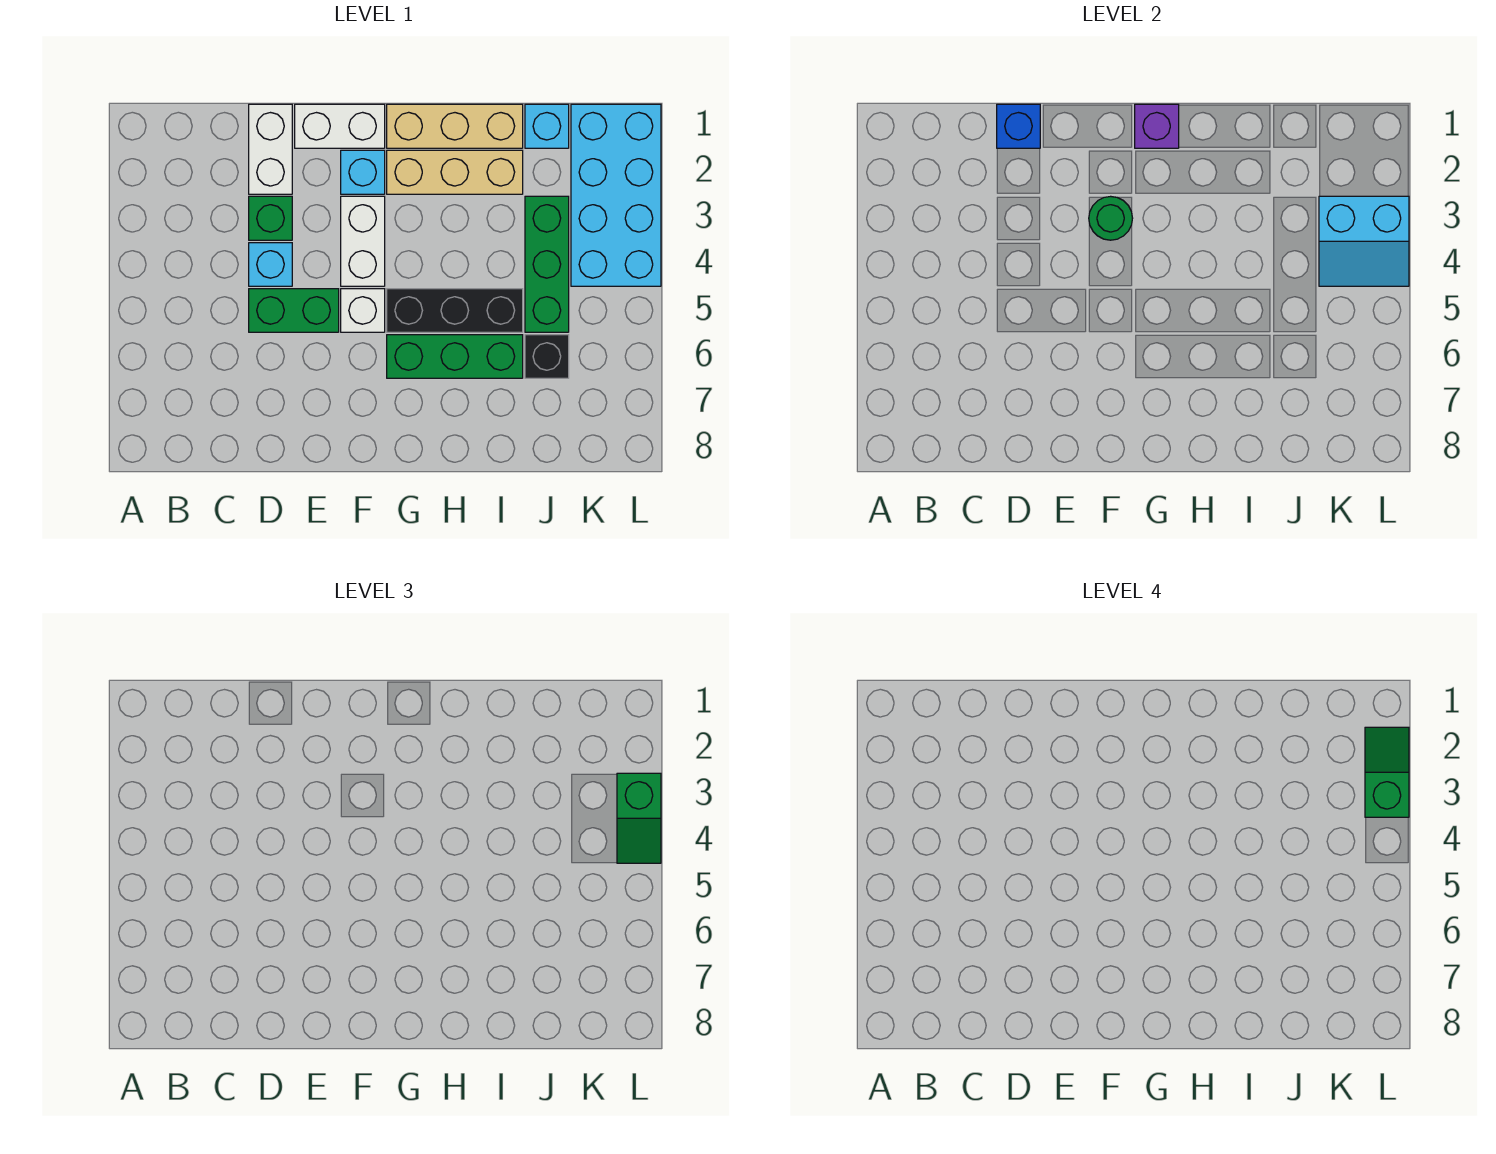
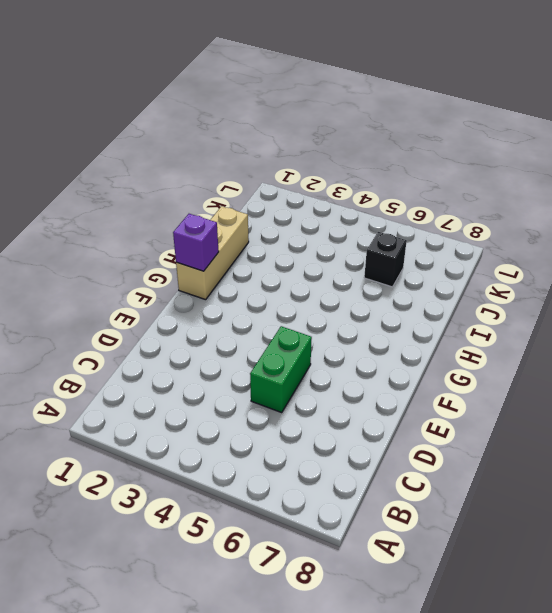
none -> white brick D1:D2 level 1
none -> green brick D3 level 1
none -> cyan brick D4 level 1

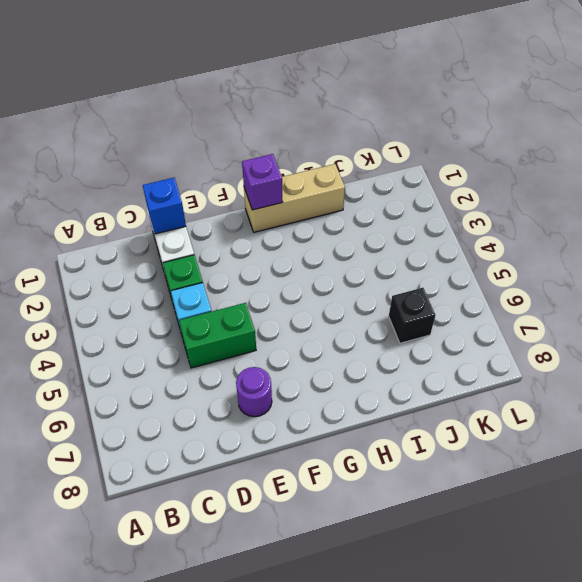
purple round brick E7 level 1 -> none
none -> white brick E1:F1 level 1
none -> cyan brick F2 level 1
none -> white brick F3:F4 level 1

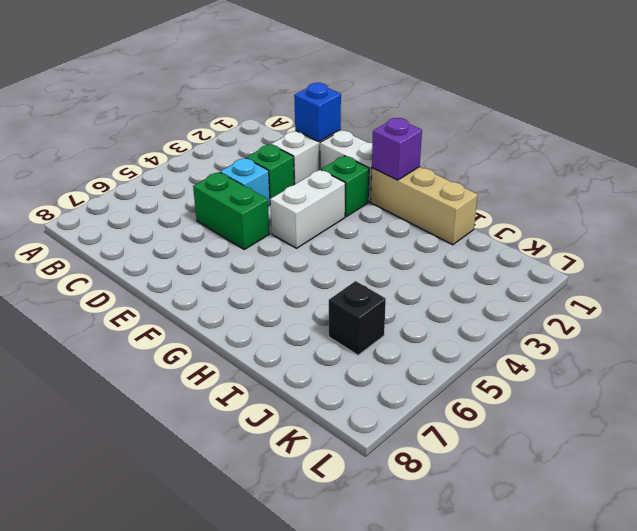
green brick F2 level 1 -> cyan brick F2 level 1
none -> white brick F5 level 1
none -> tan brick G2:I2 level 1
none -> black brick G5:I5 level 1

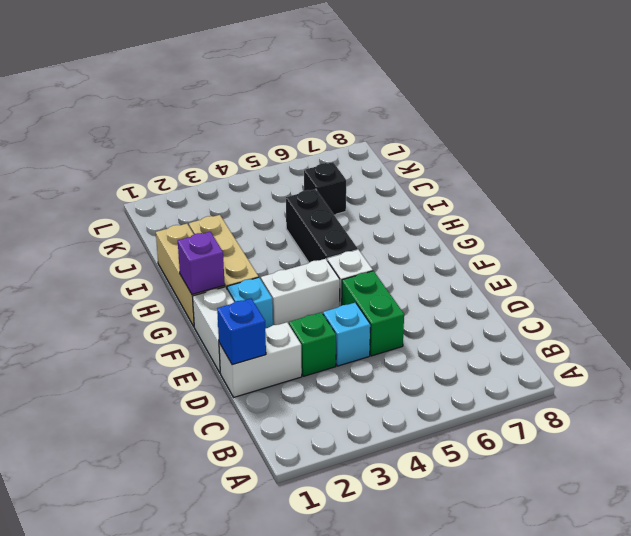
none -> green brick G6:I6 level 1
none -> cyan brick J1 level 1
none -> green brick J3:J5 level 1

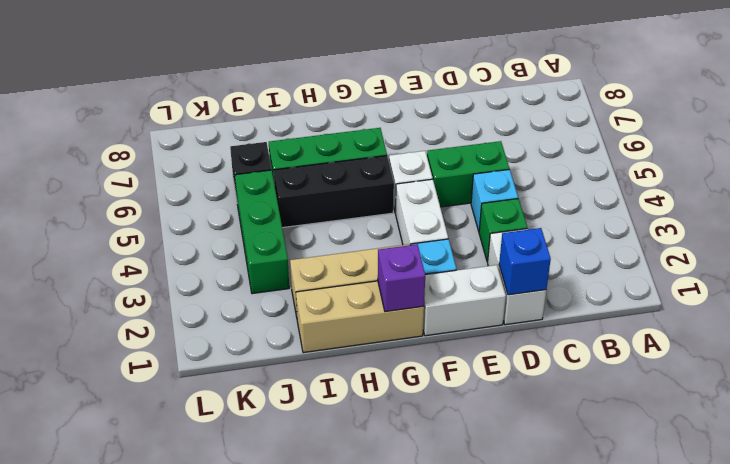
none -> cyan brick J1 level 1
none -> cyan brick K1:L4 level 1
none -> green round brick F3 level 2

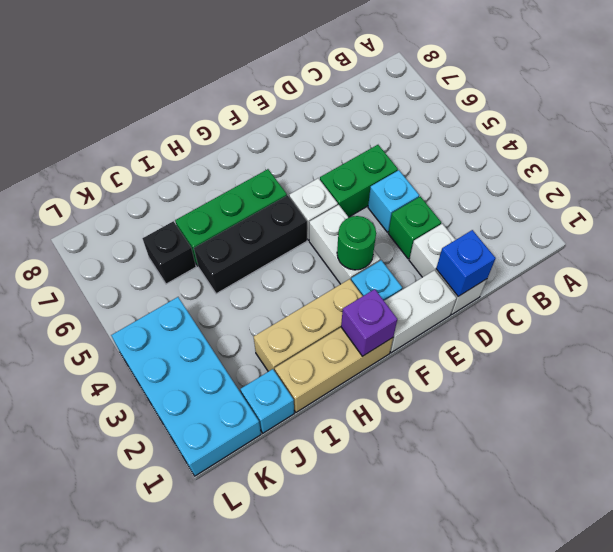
none -> green brick J3:J5 level 1
none -> cyan slope K3:L4 level 2 top 3
none -> green slope L3:L4 level 3 top 3

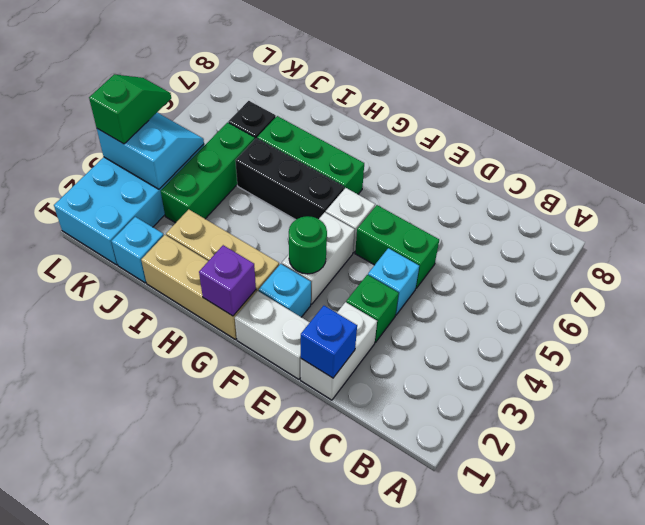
none -> green slope L2:L3 level 4 top 3

